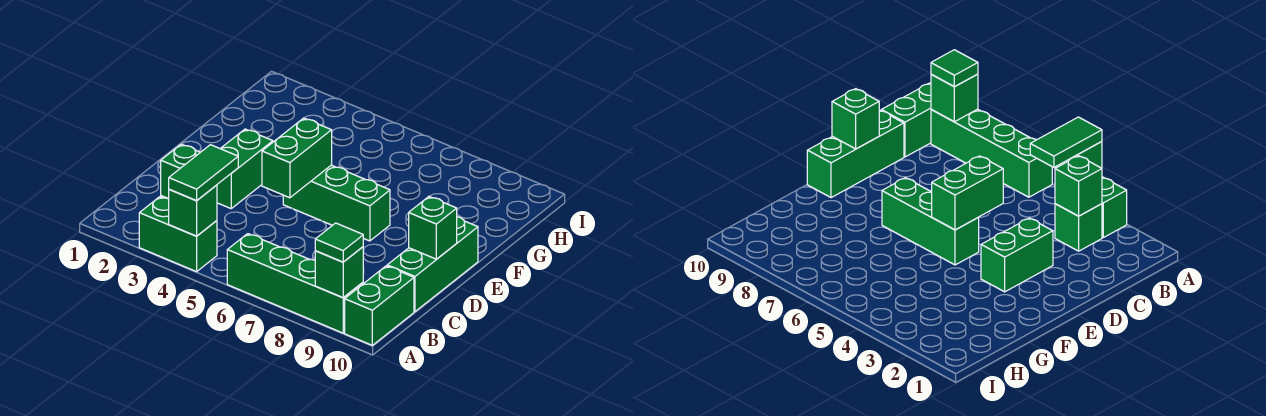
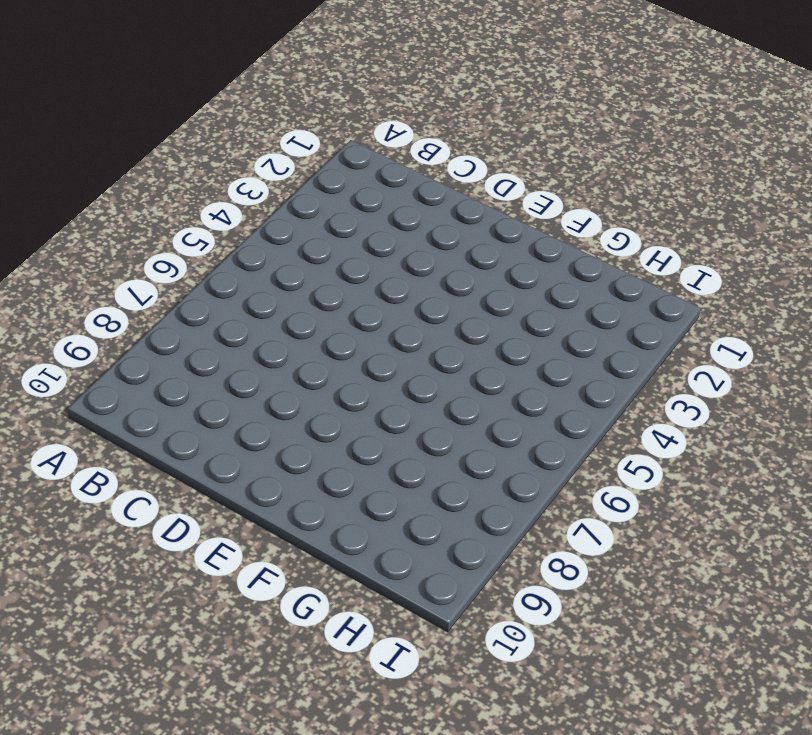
none -> green brick A3:A4 level 1
none -> green brick A6:A9 level 1
none -> green brick A10:B10 level 1

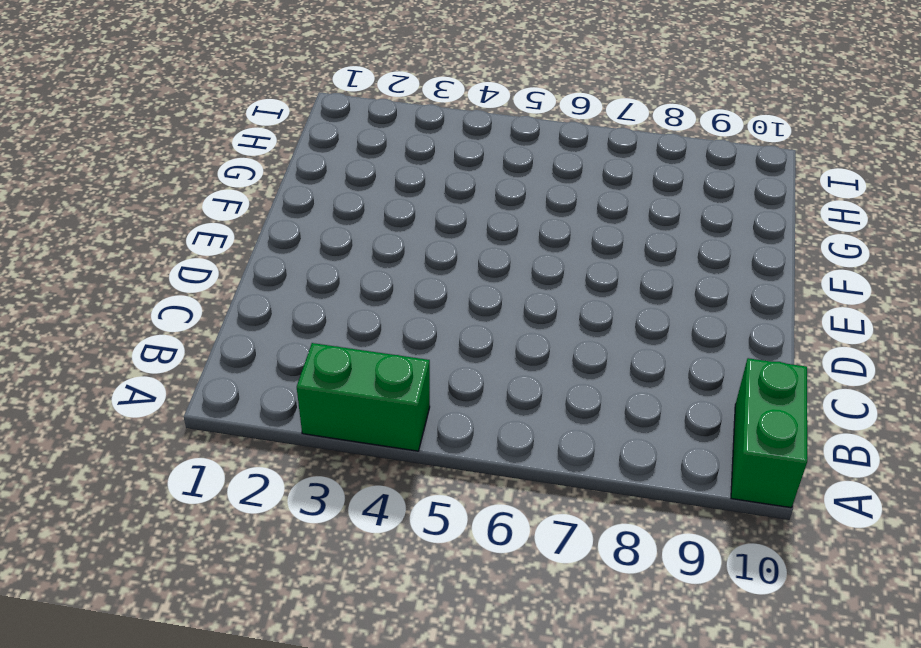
none -> green brick A6:A9 level 1
none -> green brick B3 level 1
none -> green brick C10:E10 level 1

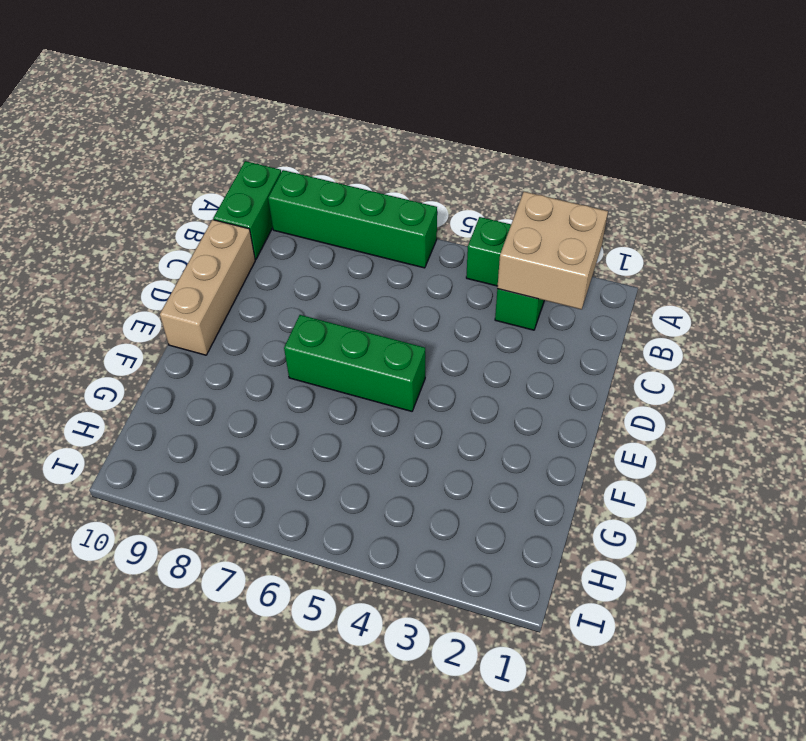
tan brick A2:B3 level 2 -> green brick B3 level 2
tan brick C10:E10 level 1 -> green brick C10:E10 level 1
none -> green brick D3:E3 level 1
none -> green brick A4 level 2
none -> green brick A9 level 2

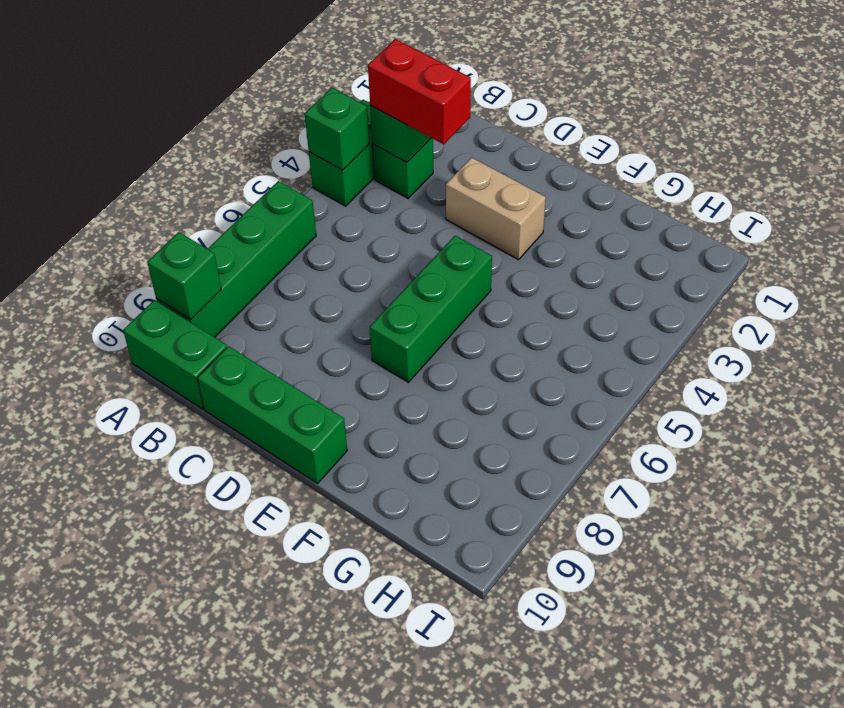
red brick B3:C3 level 3 -> none
tan brick D3:E3 level 1 -> green brick D3:E3 level 1
none -> green brick D5:E5 level 2
none -> green brick D10 level 2
none -> green tile A4:B4 level 3

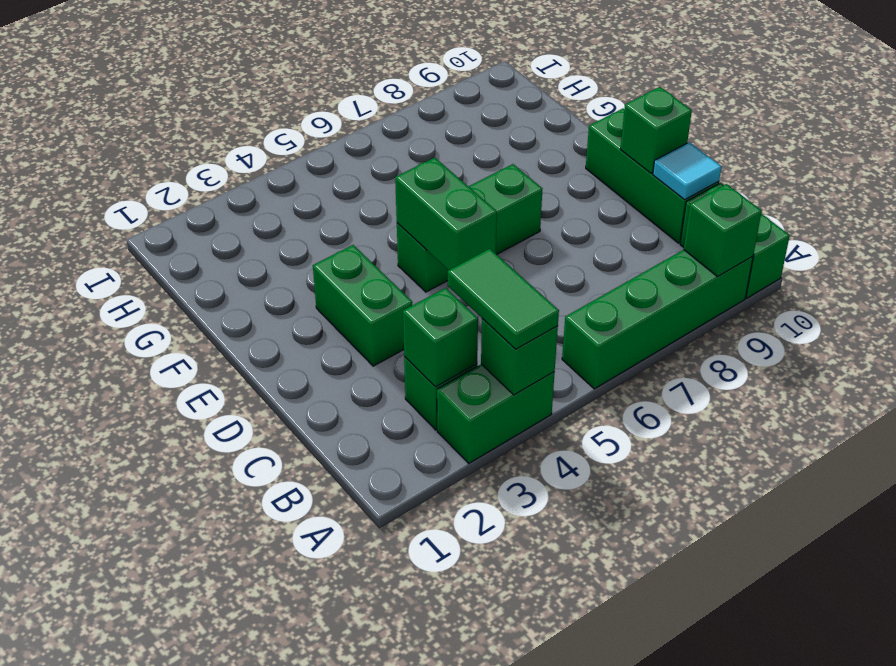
cyan tile C10 level 2 -> none
none -> green tile A9 level 3

